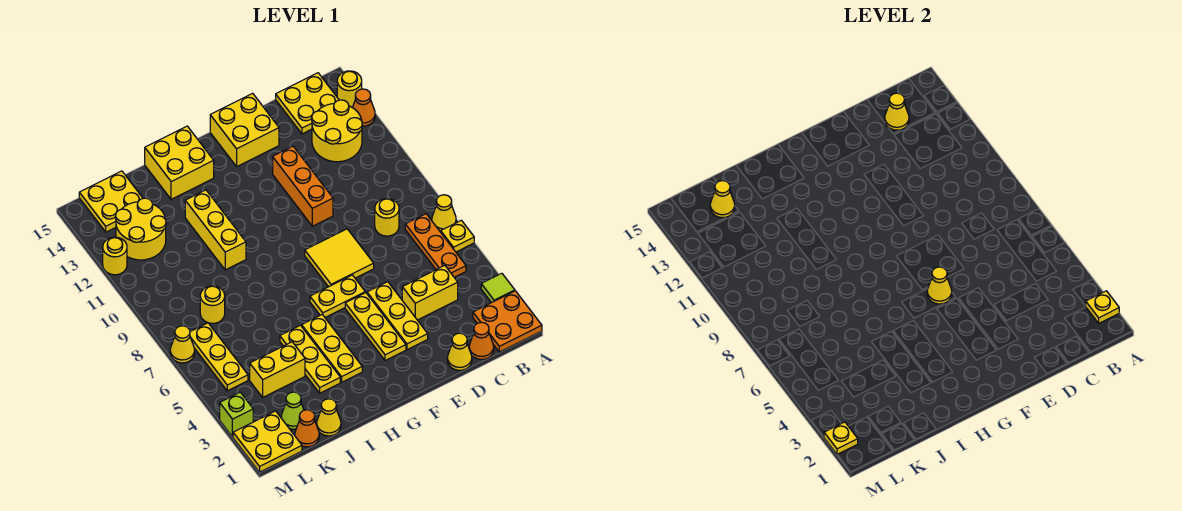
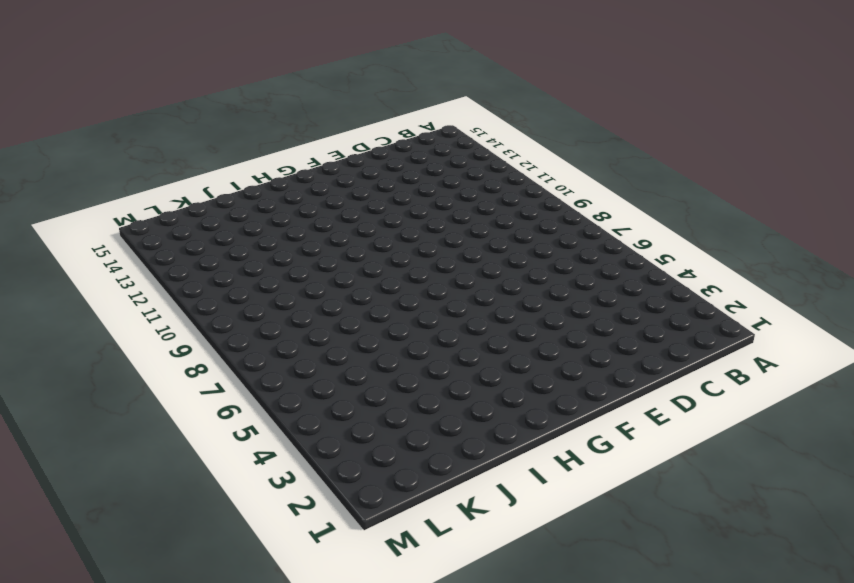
none -> orange plate A1:B2 level 1
none -> lime tile A3 level 1
none -> yellow plate A6 level 1
none -> yellow cone A7 level 1

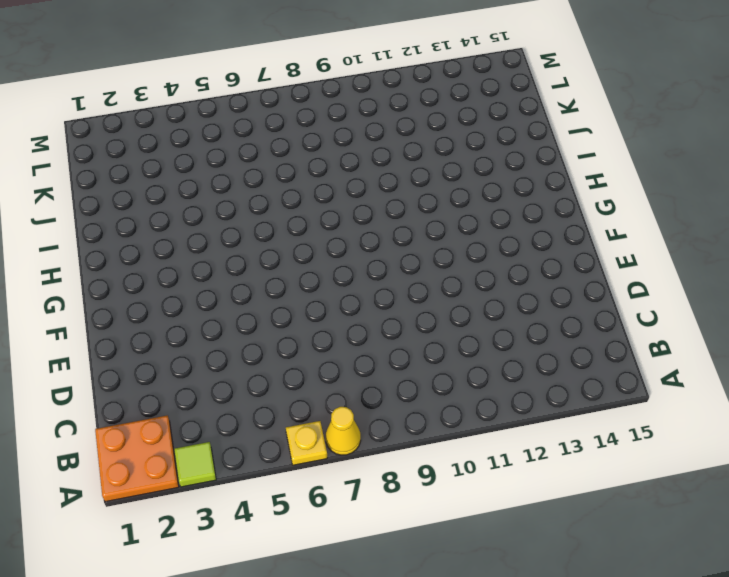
none -> orange cone A13 level 1
none -> yellow round brick A14 level 1
none -> orange plate B5:B7 level 1
none -> yellow round brick B12:C13 level 1

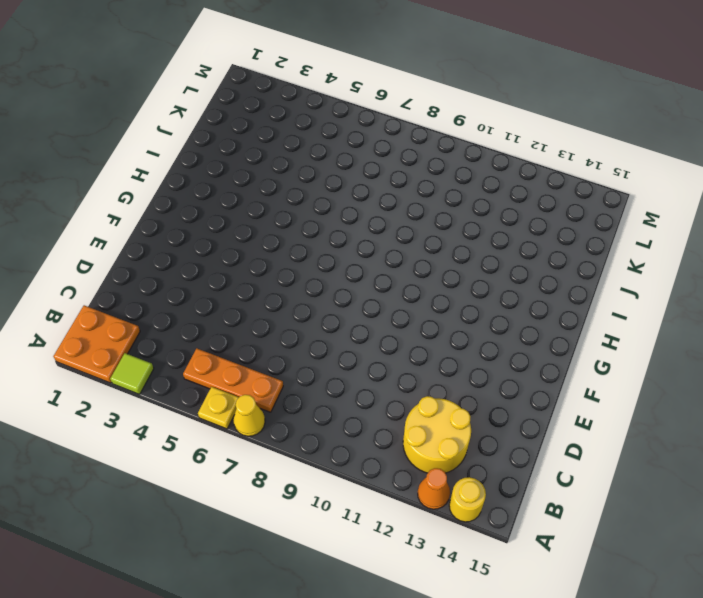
none -> yellow plate B14:C15 level 1
none -> orange cone C1 level 1
none -> yellow brick C4:D4 level 1
none -> yellow round brick C8 level 1

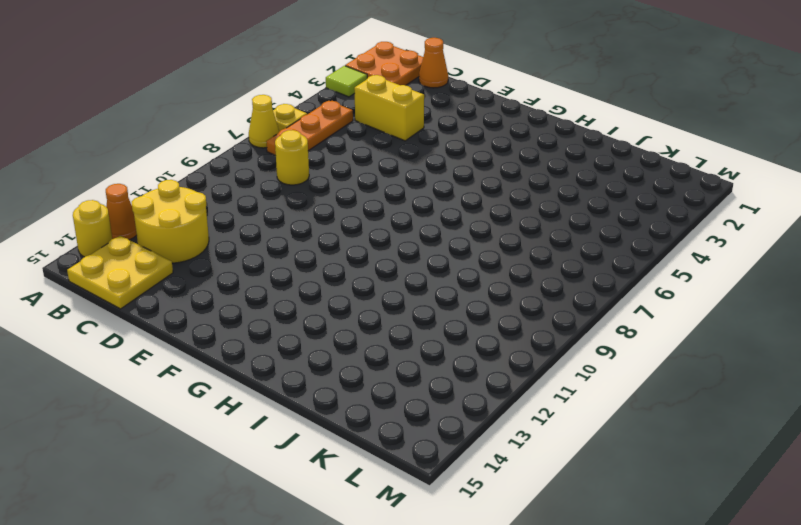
none -> yellow cone D1 level 1
none -> yellow plate E3:E5 level 1
none -> yellow tile E7:F8 level 1
none -> orange brick E10:E12 level 1

